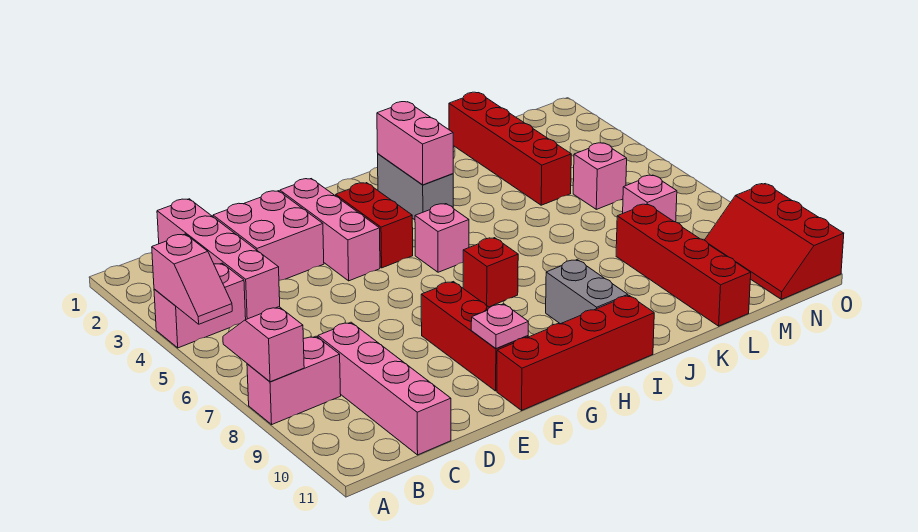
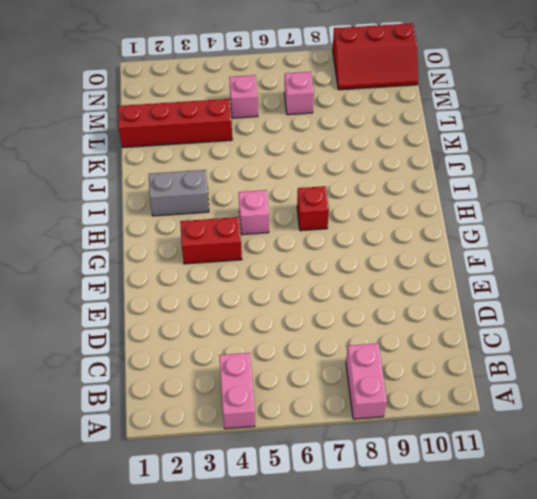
none -> pink brick C1:C4 level 1
none -> pink brick C8:C11 level 1
none -> pink brick D2:E3 level 1

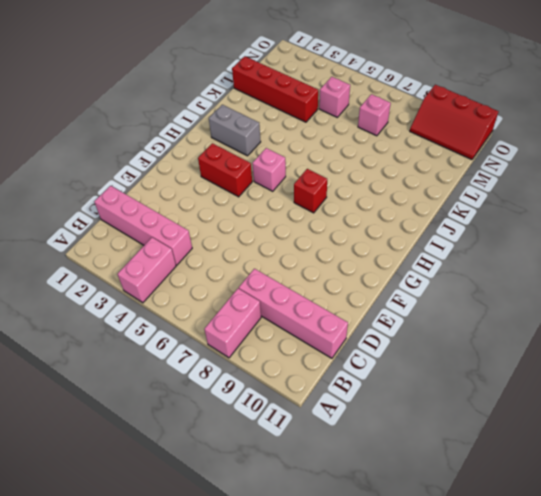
none -> pink brick D2:E3 level 1
none -> pink brick F2:F4 level 1
none -> red brick F8:F10 level 1

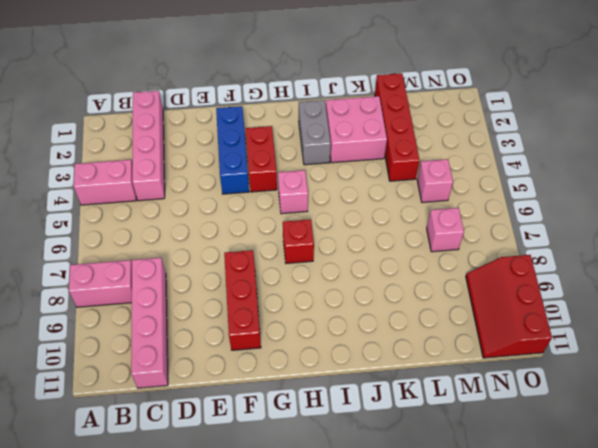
blue brick F2:F4 level 1 -> pink brick F2:F4 level 1
pink brick J2:K3 level 1 -> pink brick D2:E3 level 1
none -> red brick F11:I11 level 1
none -> grey brick I9:I10 level 1
none -> red brick L8:L11 level 1

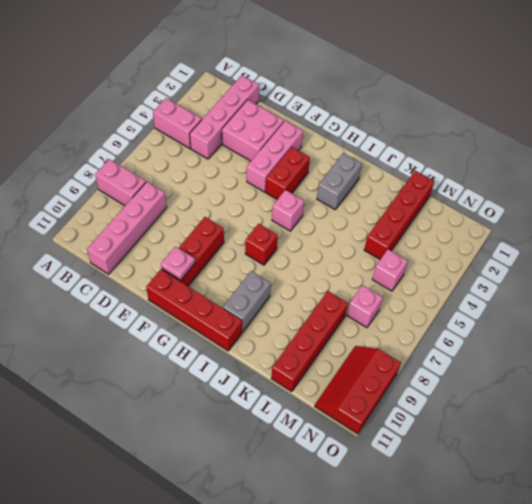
none -> pink slope A4:A5 level 2 top 4
none -> pink slope A7:A8 level 2 top 8
none -> pink brick I2:I3 level 2

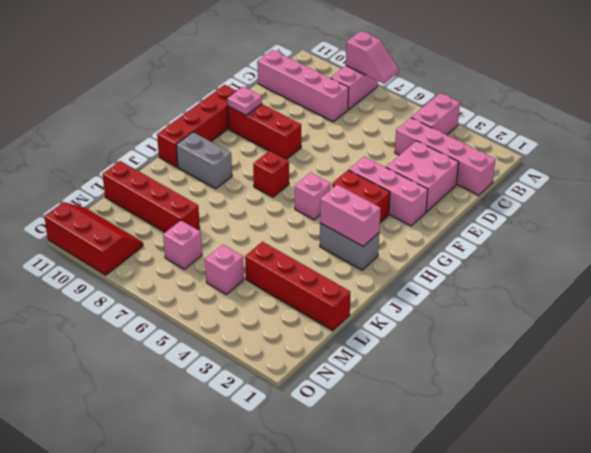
none -> pink slope A4:A5 level 2 top 4

